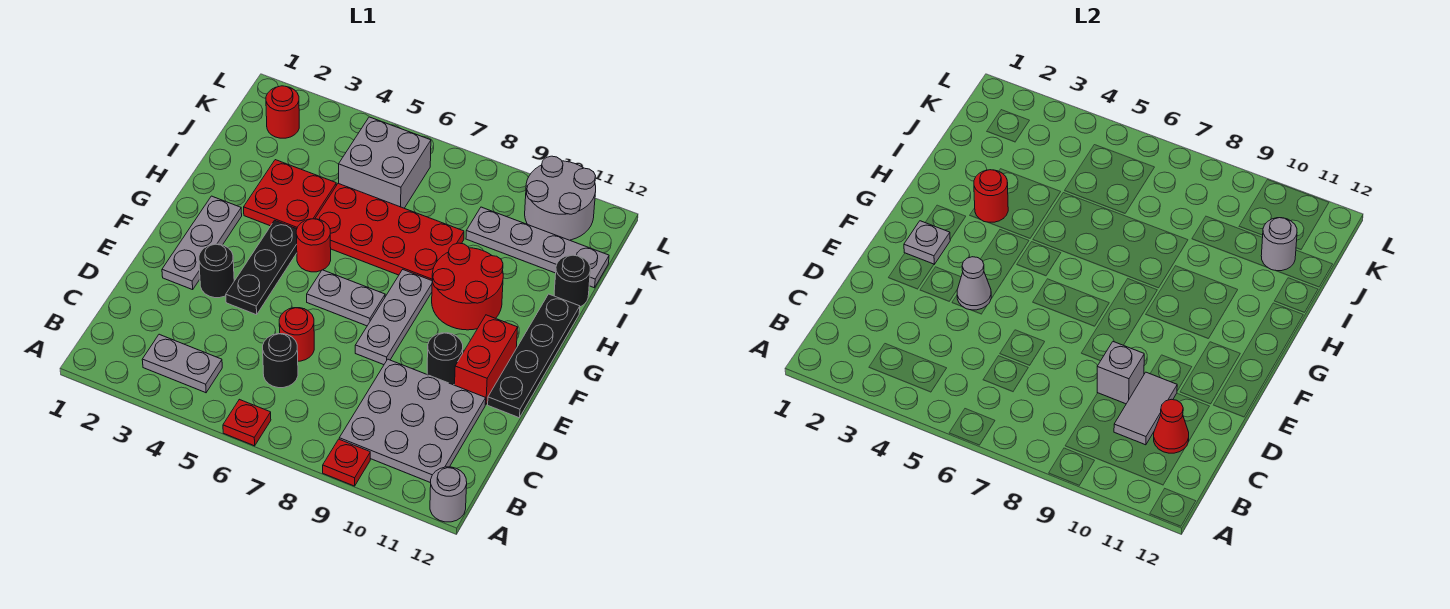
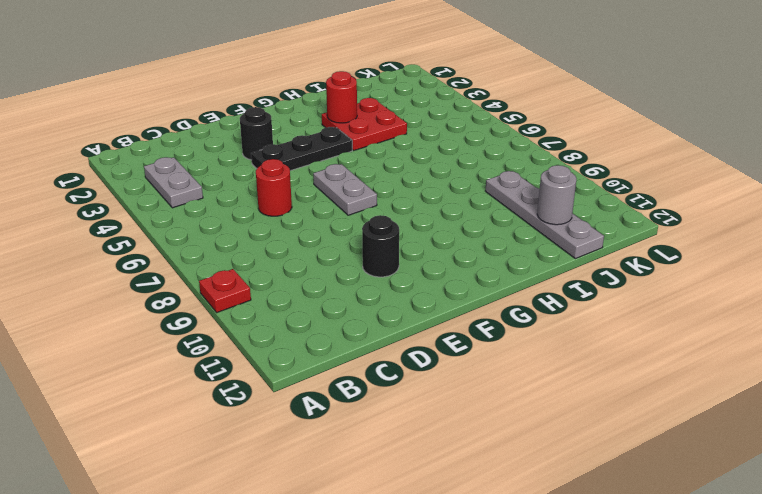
none -> red plate A6 level 1
none -> grey round brick A12 level 1
none -> grey plate B9:D11 level 1
none -> black round brick C6 level 1

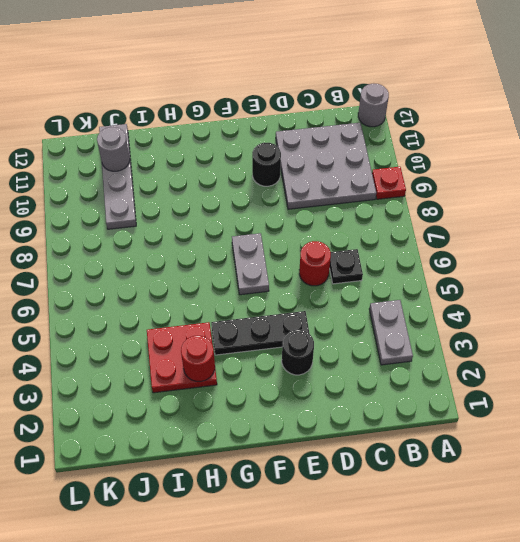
black plate C6 level 1 -> black round brick C6 level 1
none -> red plate A6 level 1
none -> grey plate E2:G2 level 1
none -> grey plate E8:G8 level 1
none -> red brick E11:F11 level 1

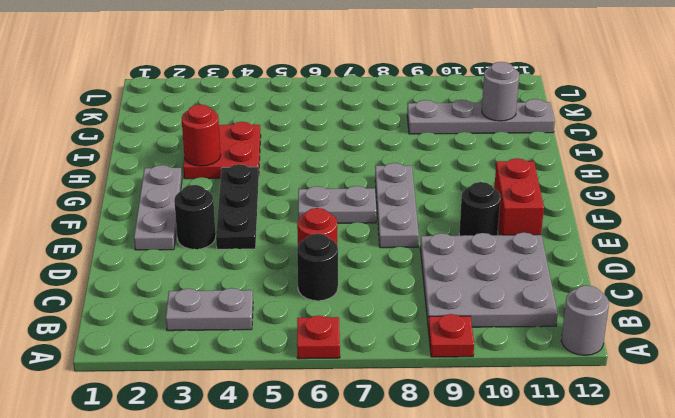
none -> black plate E12:H12 level 1
none -> red round brick G5 level 1
none -> red round brick G9:H10 level 1
none -> red plate H5:I8 level 1

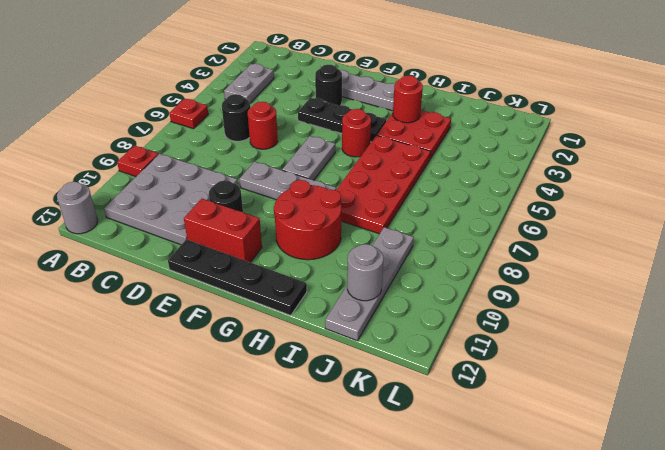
none -> black round brick I12 level 1
none -> grey brick J5:K6 level 1
none -> red round brick K2 level 1
none -> grey round brick K10:L11 level 1

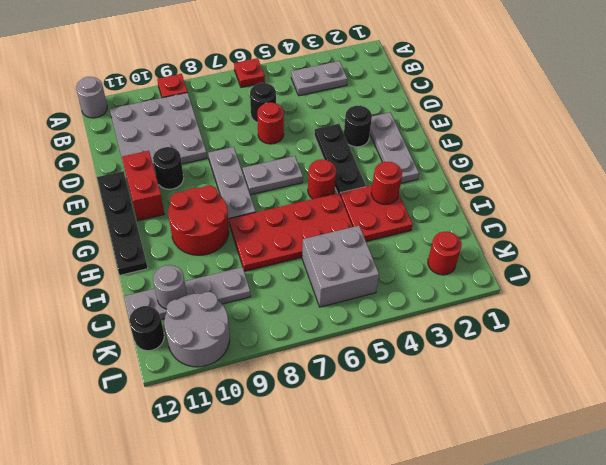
black round brick K12 level 1 -> black round brick I12 level 1
none -> grey tile C10:D10 level 2
none -> red cone C11 level 2
none -> grey brick D9 level 2
none -> grey cone E4 level 2

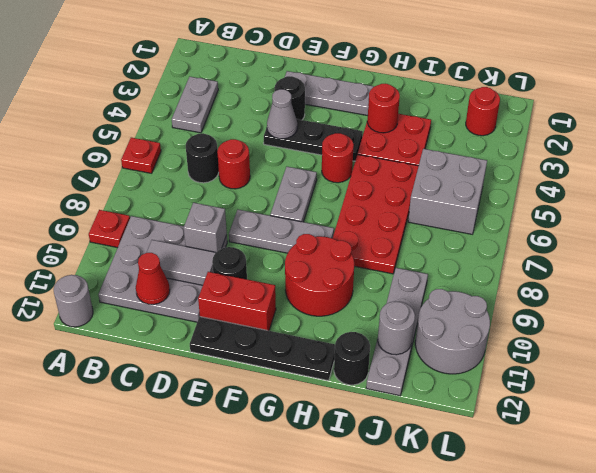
none -> grey plate F2 level 2

